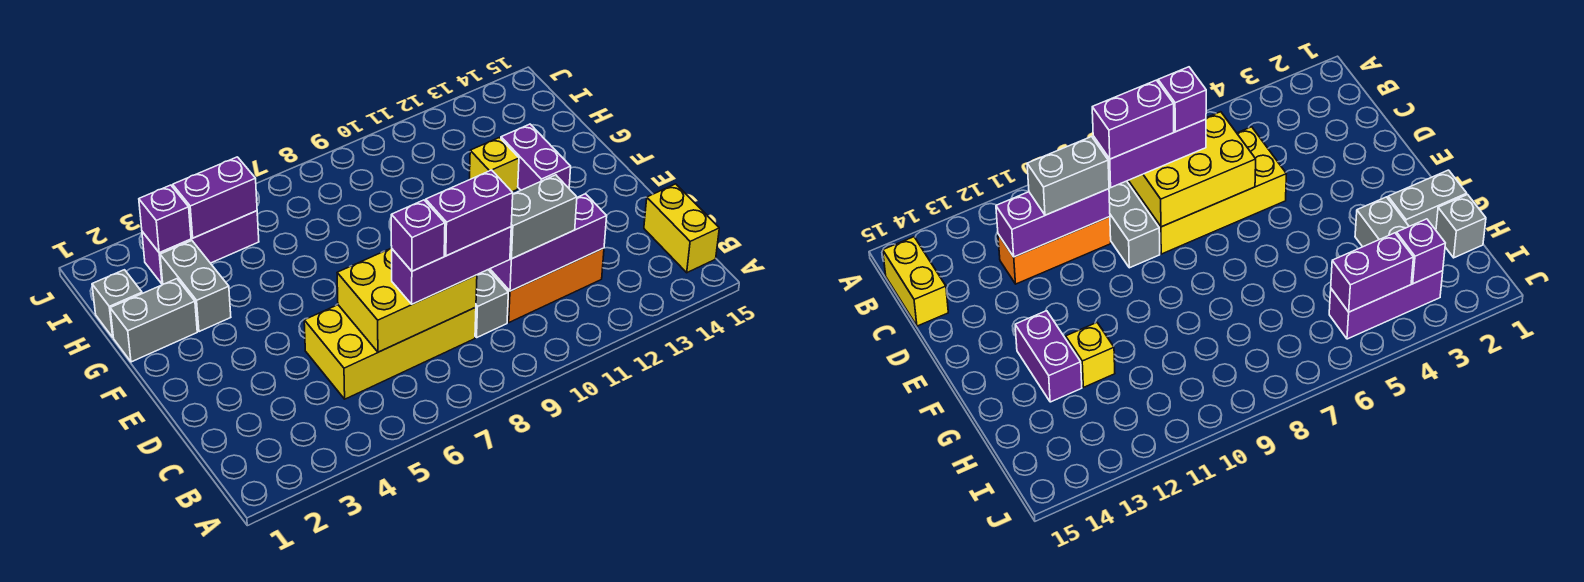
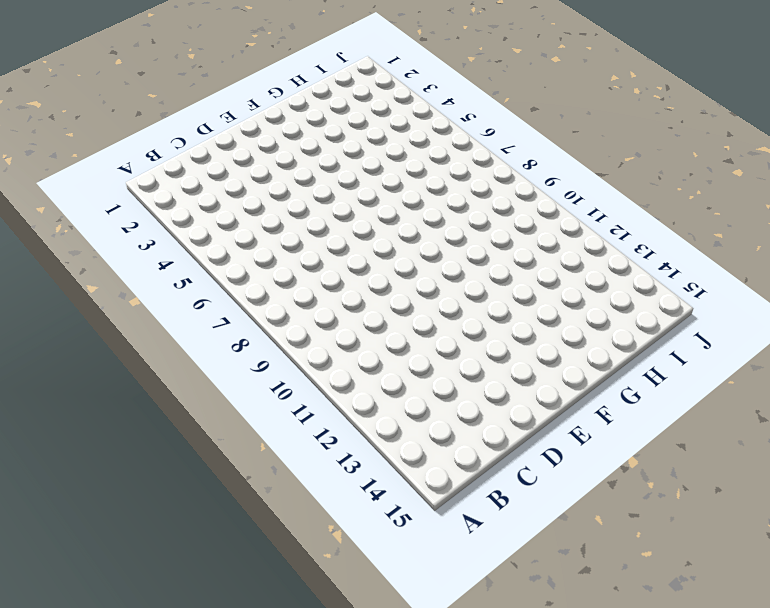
none -> yellow brick B15:C15 level 1
none -> yellow brick C5:D8 level 1
none -> grey brick C9:D9 level 1

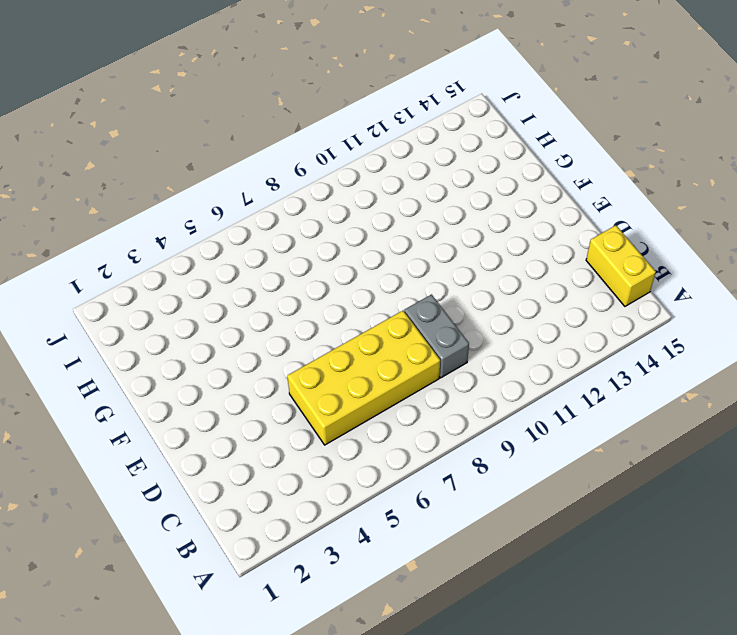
none -> orange brick C10:C12 level 1
none -> purple brick F13:G13 level 1
none -> grey brick G1:G2 level 1

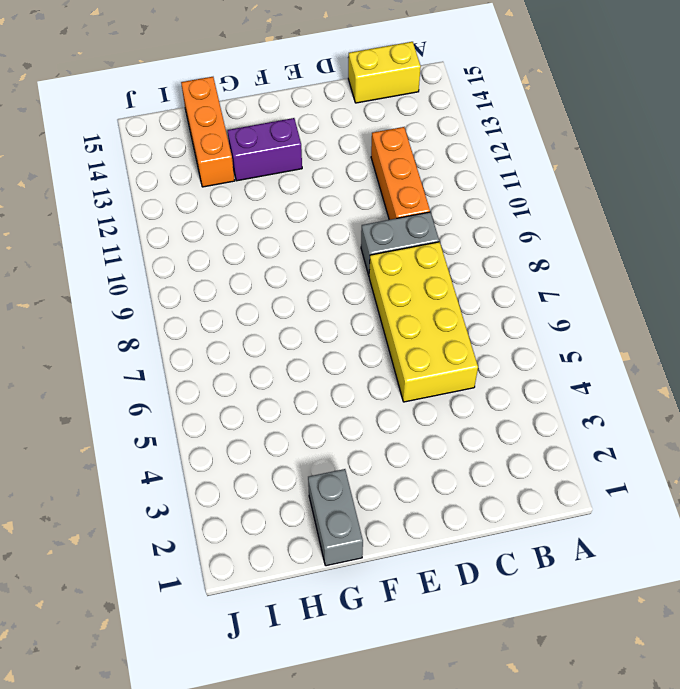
orange brick H13:H15 level 1 -> none
none -> grey brick G3:H3 level 1
none -> yellow brick G12 level 1
none -> grey brick H1 level 1

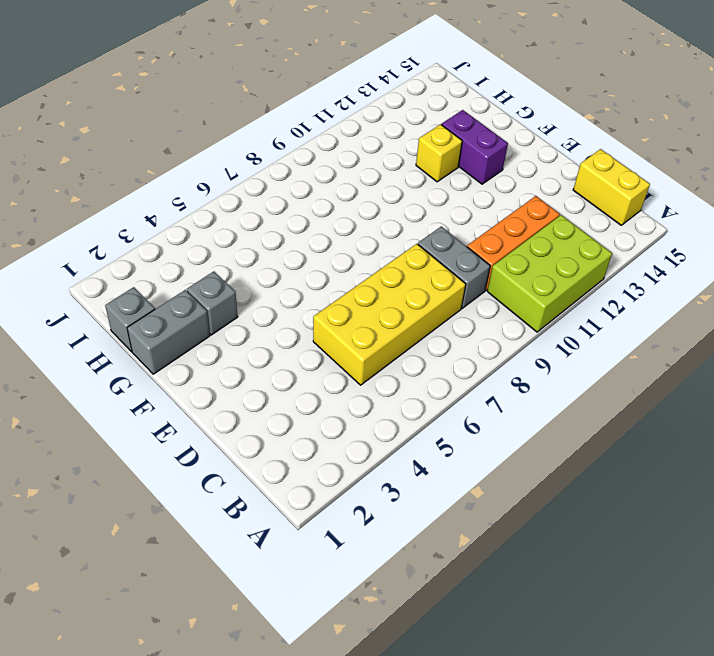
lime brick A10:B12 level 1 -> none
grey brick G3 level 1 -> grey brick G3:H3 level 1
none -> purple brick I3:I5 level 1
none -> yellow brick C6:D8 level 2
none -> purple brick C10:C12 level 2

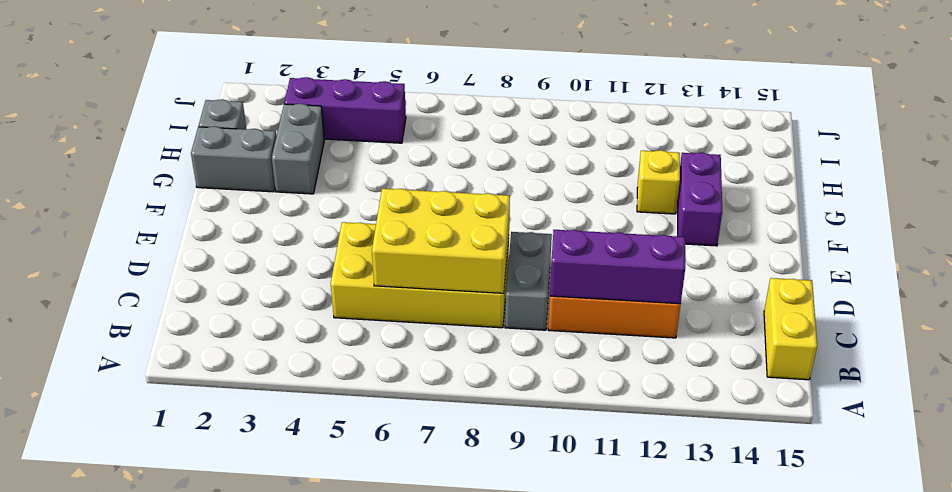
none -> purple brick I3 level 2
none -> purple brick I4:I5 level 2
none -> purple brick C7:C9 level 3

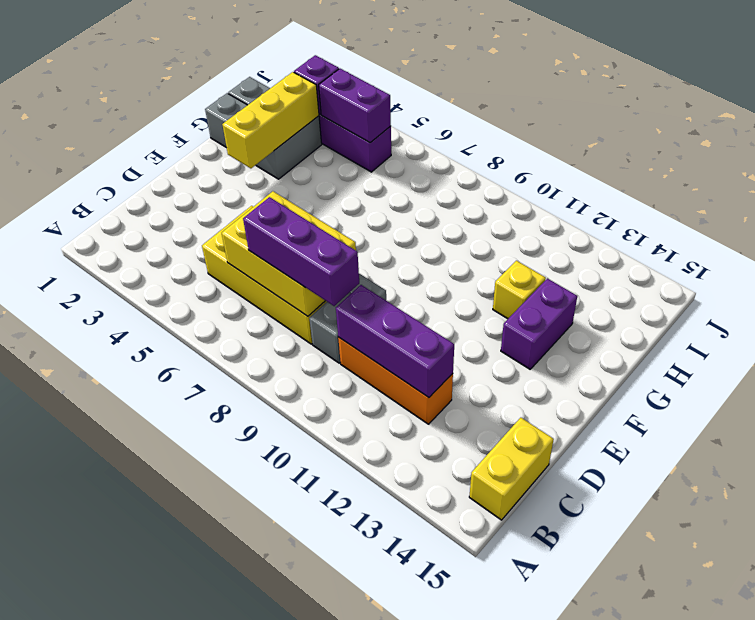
yellow brick F3:H3 level 2 -> none
none -> grey brick C10:C11 level 3
none -> purple brick C7 level 4
none -> purple brick C8:C9 level 4

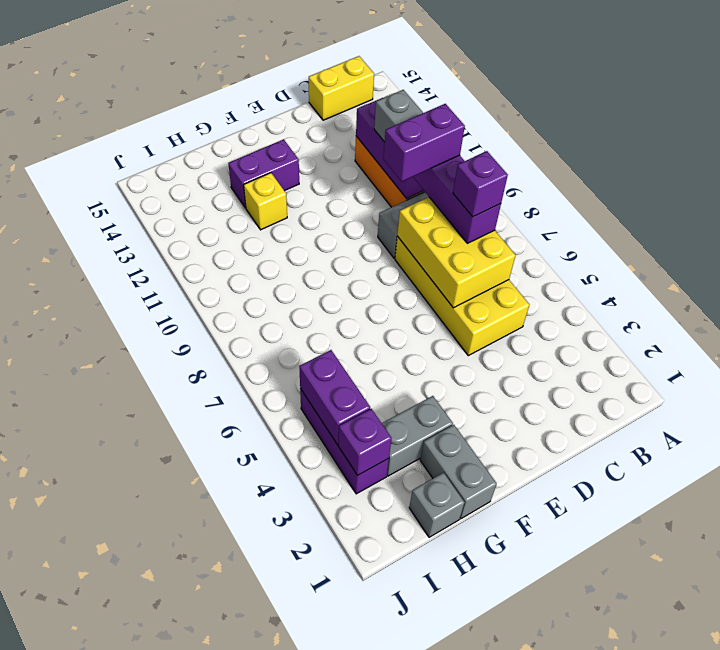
purple brick C9:D9 level 4 -> purple brick C8:C9 level 4

